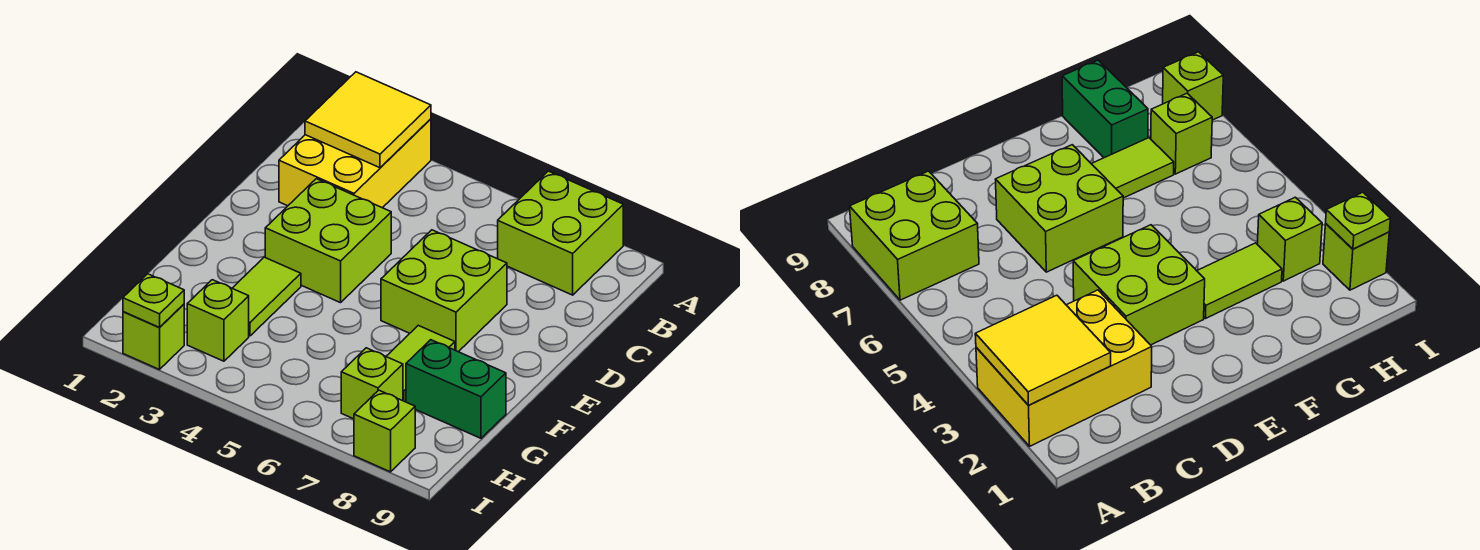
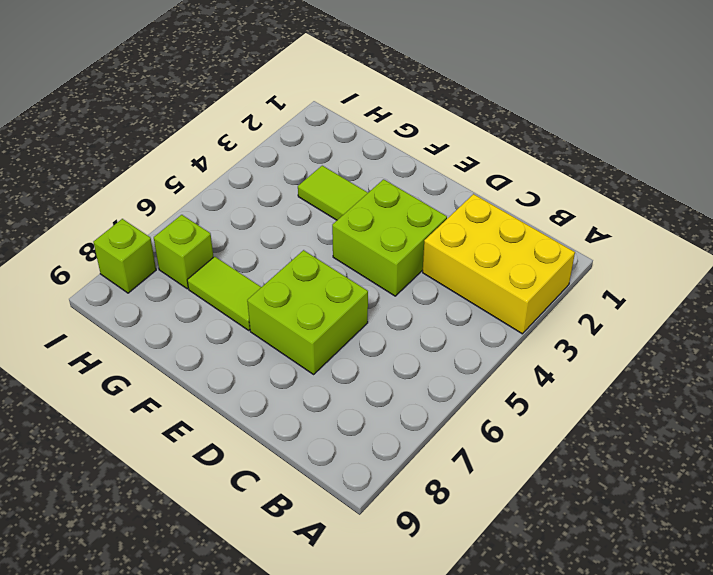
none -> lime brick A7:B8 level 1
none -> green brick G8:G9 level 1
none -> lime brick H3 level 1

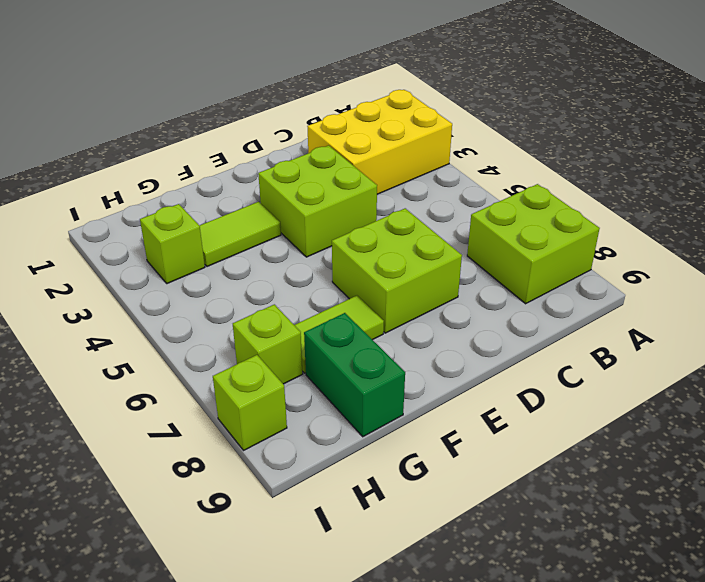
none -> lime brick I2 level 1
none -> yellow tile A2:B3 level 2
none -> lime plate I2 level 2

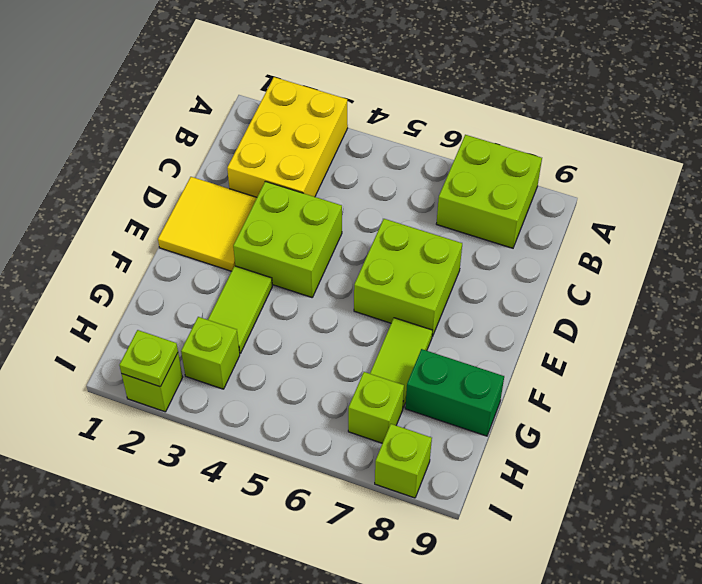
yellow tile D1:E2 level 1 -> yellow tile A2:B3 level 2

